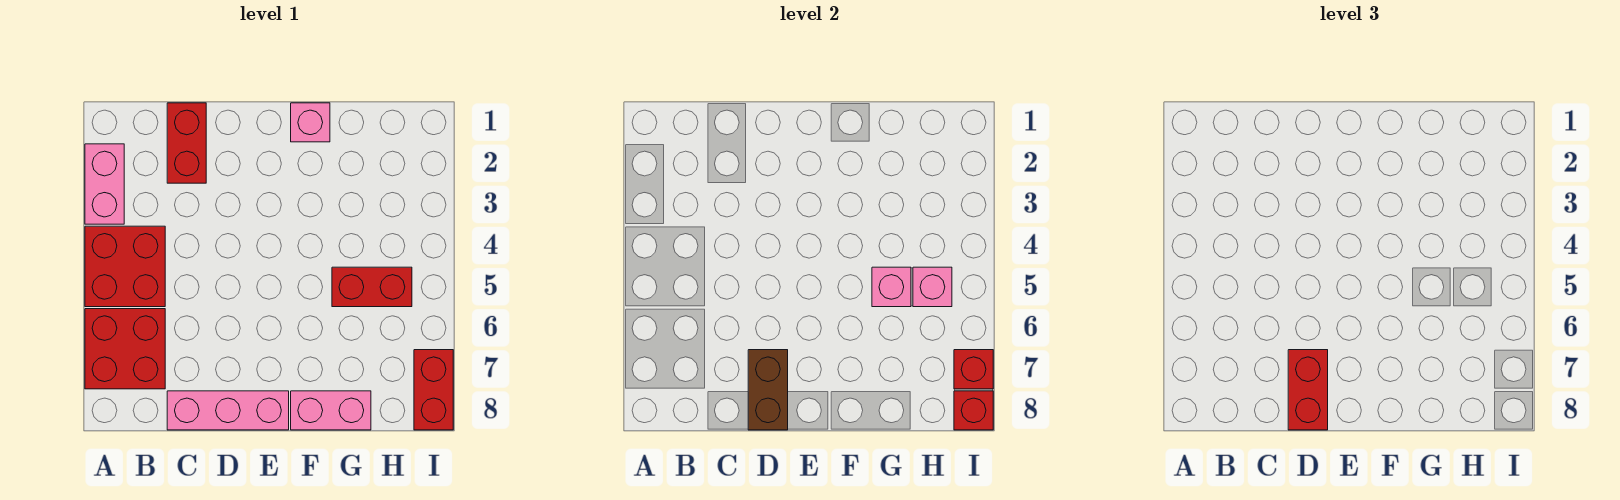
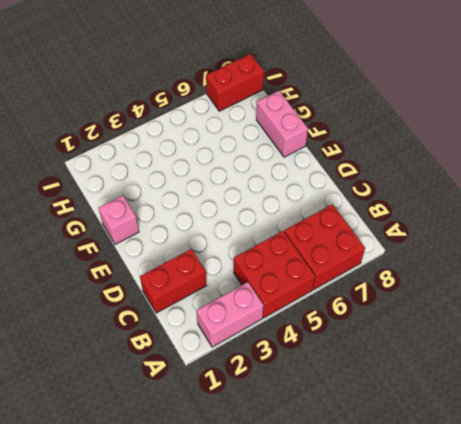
none -> pink brick C8:E8 level 1
none -> red brick G5:H5 level 1
none -> brown brick D7:D8 level 2

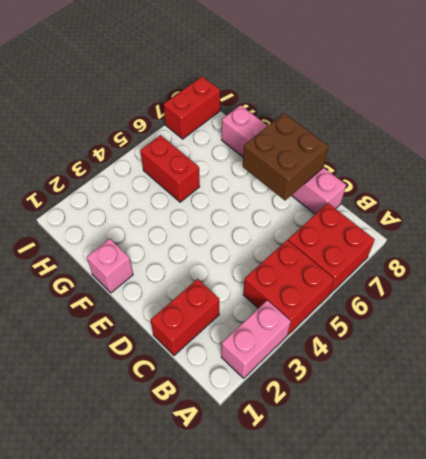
brown brick D7:E8 level 2 -> brown brick D7:D8 level 2
none -> pink brick G5 level 2
none -> pink brick H5 level 2
none -> red brick I7 level 2

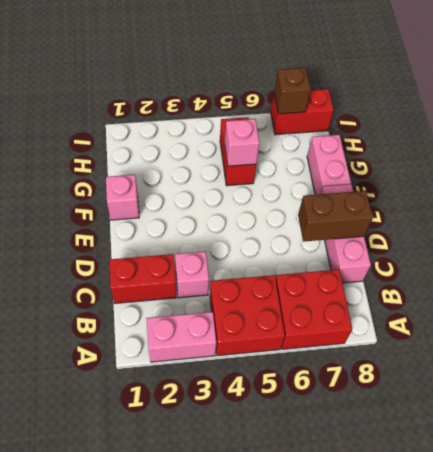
pink brick C3 level 1 -> pink brick H5 level 2
brown brick I7 level 2 -> red brick I7 level 2
none -> red brick I8 level 2
none -> red brick D7:D8 level 3

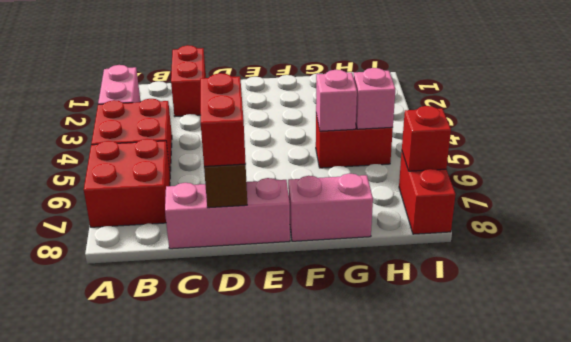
none -> pink brick F1 level 1
none -> red brick I8 level 2

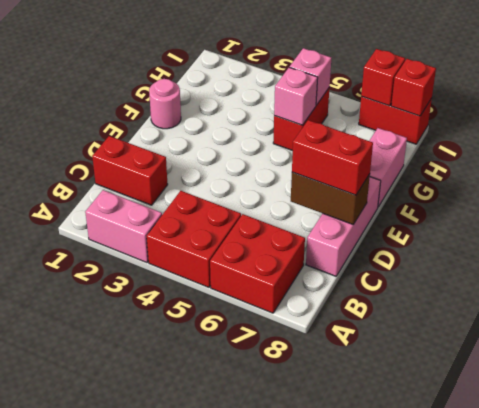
pink round brick F1 level 1 -> pink brick F1 level 1

